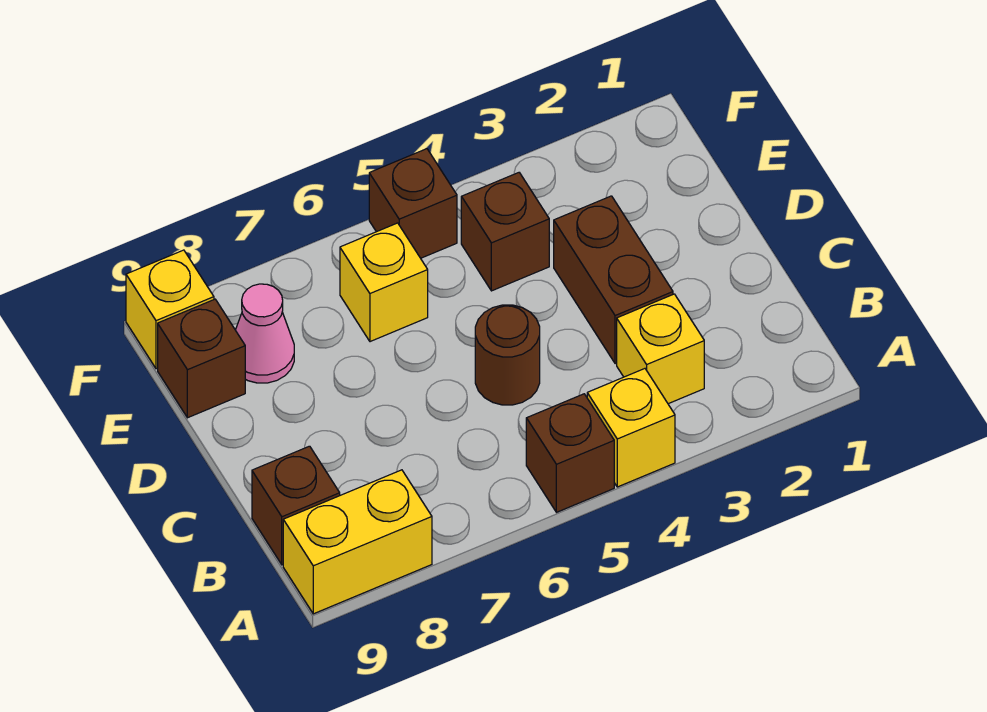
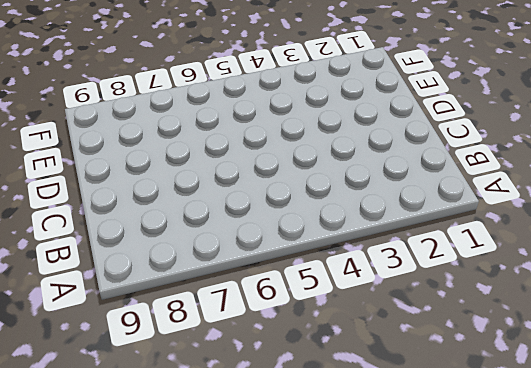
none -> yellow brick A4 level 1
none -> brown brick A5 level 1
none -> yellow brick A8:A9 level 1

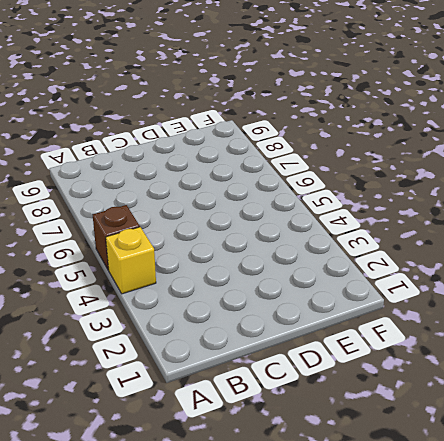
none -> yellow brick A8:A9 level 1
none -> yellow brick B3 level 1
none -> brown brick B9 level 1

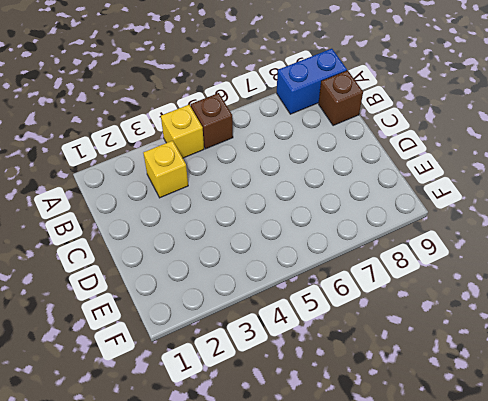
blue brick A8:A9 level 1 -> yellow brick A8:A9 level 1
none -> brown brick C3:D3 level 1
none -> brown round brick C5 level 1
none -> brown brick E4 level 1

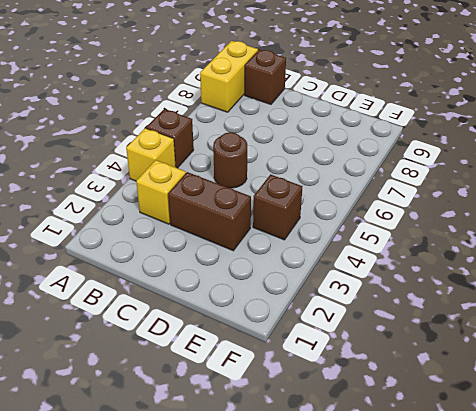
none -> yellow brick E6 level 1
none -> pink cone E8 level 1
none -> brown brick E9 level 1

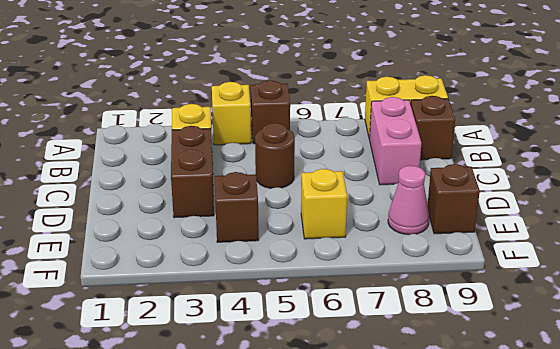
pink brick B8:C8 level 1 -> none
none -> brown brick F5 level 1
none -> yellow brick F9 level 1

